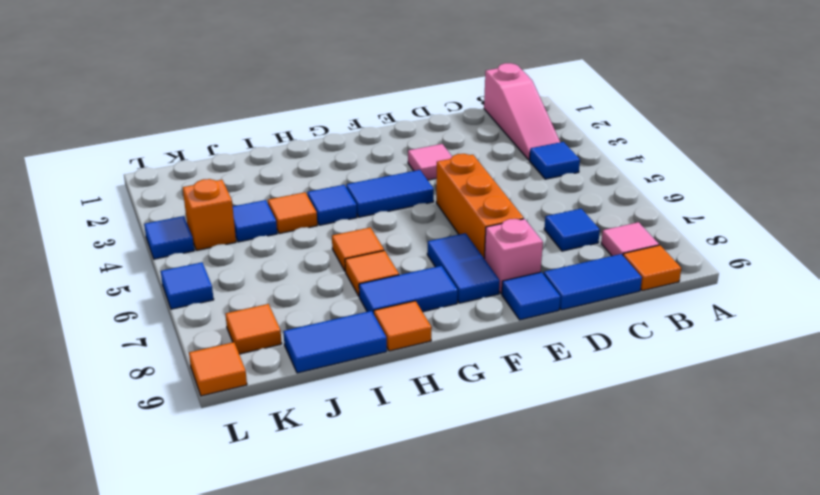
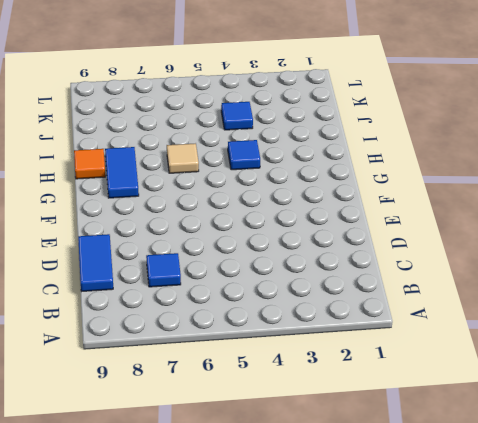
tan tile H6 level 1 -> orange tile H6 level 1
none -> pink slope B1:B3 level 1 top 1
none -> blue tile B4 level 1
none -> pink tile B8 level 1

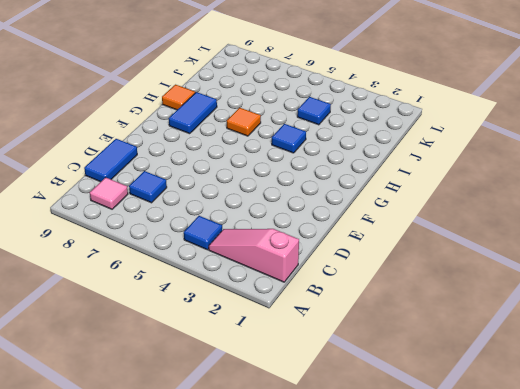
none -> orange tile B9 level 1
none -> pink tile E3 level 1
none -> orange brick E5:E7 level 1

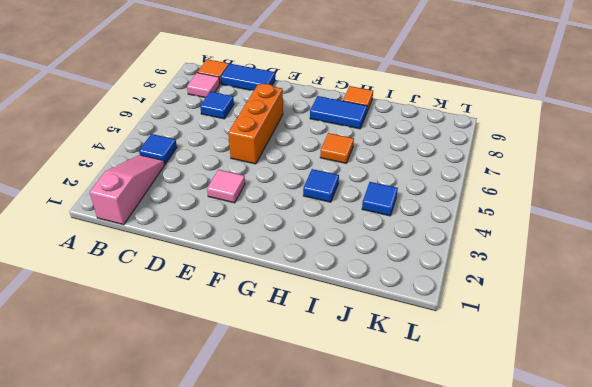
none -> pink brick E8 level 1
none -> blue tile E9 level 1
none -> blue tile F4:G4 level 1

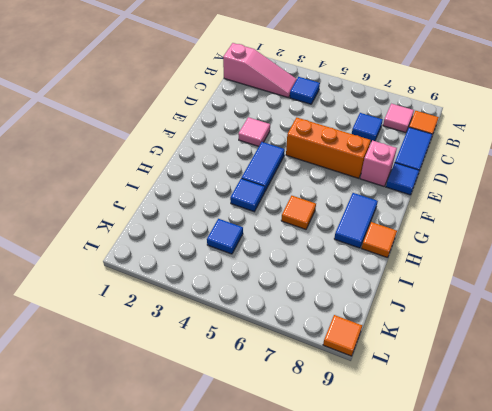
none -> blue tile F7:F8 level 1
none -> orange tile H7 level 1
none -> orange tile I4 level 1

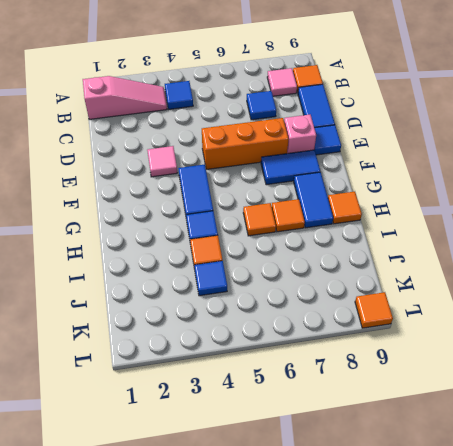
none -> blue tile I9:J9 level 1
none -> orange brick K4 level 1
none -> orange tile K8 level 1

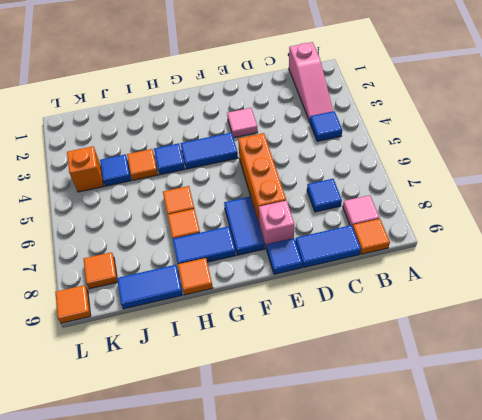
none -> blue tile L4 level 1
none -> blue tile L6 level 1

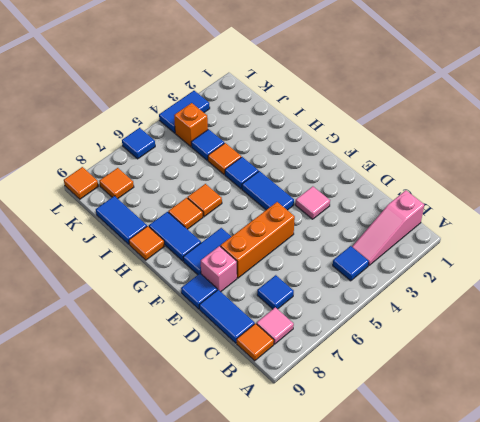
blue tile L3:L4 level 1 -> blue tile L4 level 1

